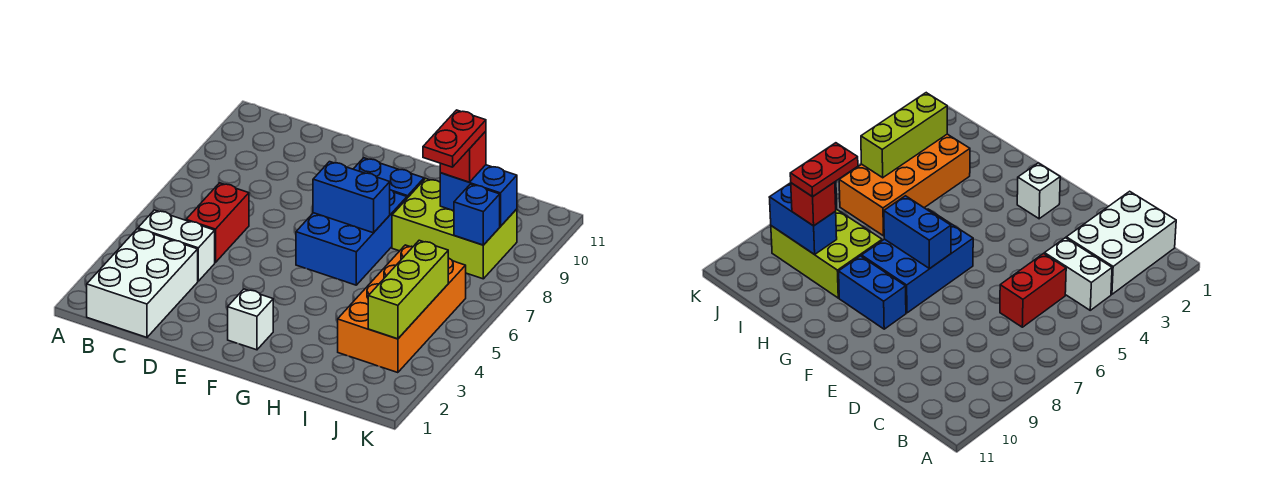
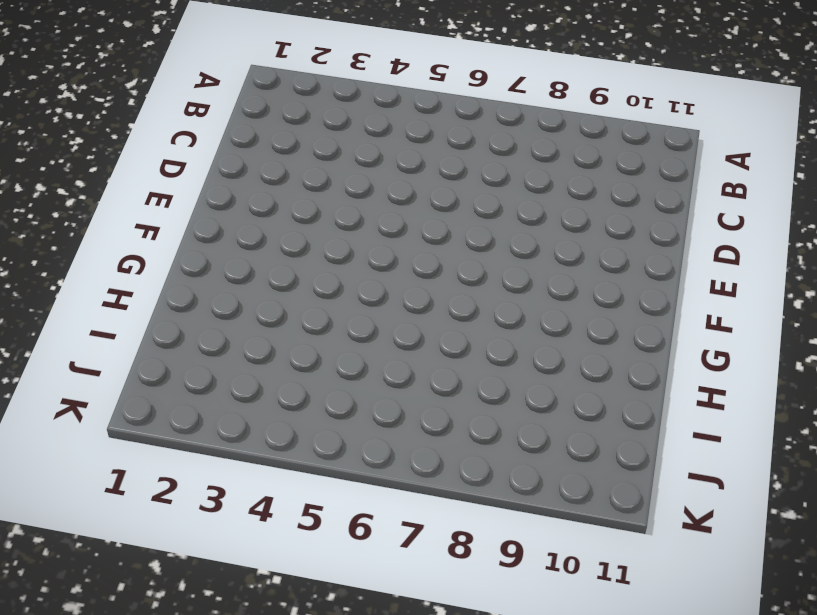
none -> white brick B1:C3 level 1
none -> white brick B4:C4 level 1
none -> red brick C5:C6 level 1

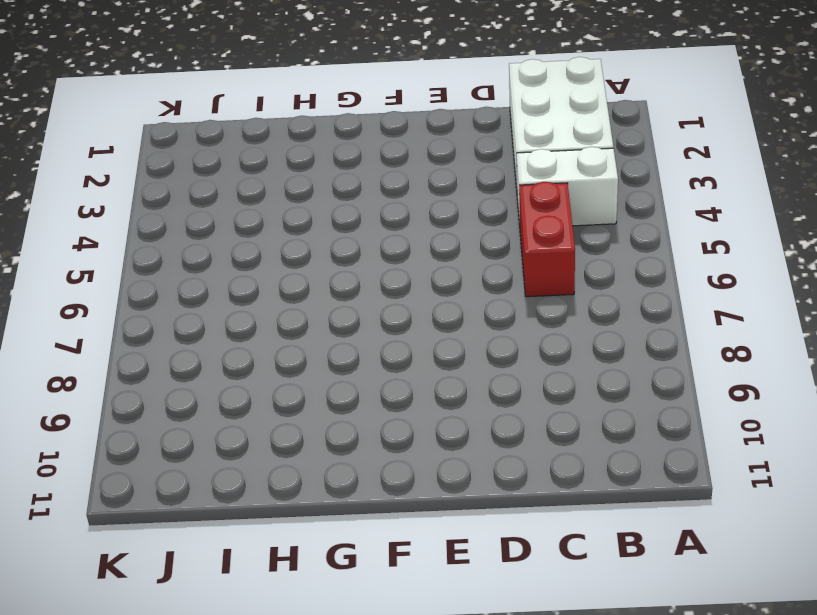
none -> white brick F2 level 1
none -> blue brick F6:G8 level 1
none -> blue brick F9:G9 level 1

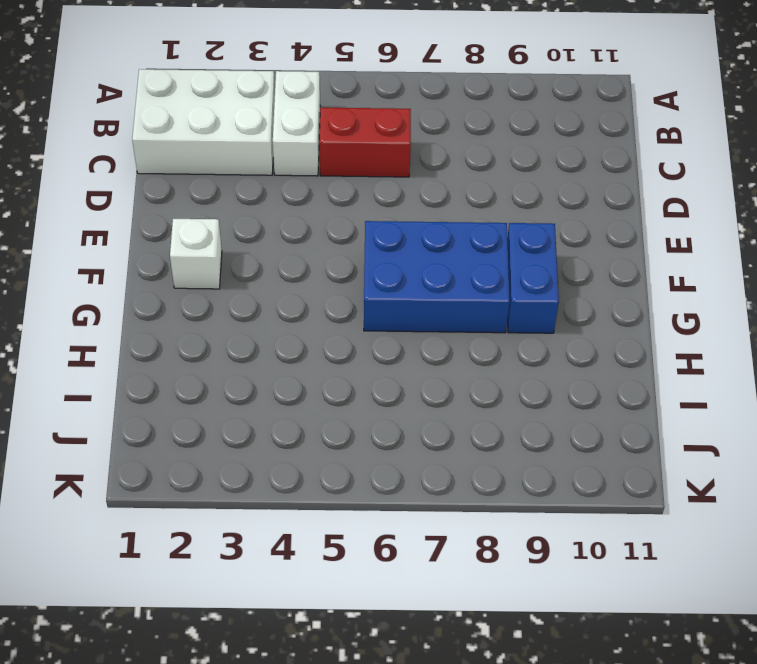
none -> lime brick H8:J9 level 1
none -> orange brick I3:J6 level 1
none -> blue brick F7:G7 level 2

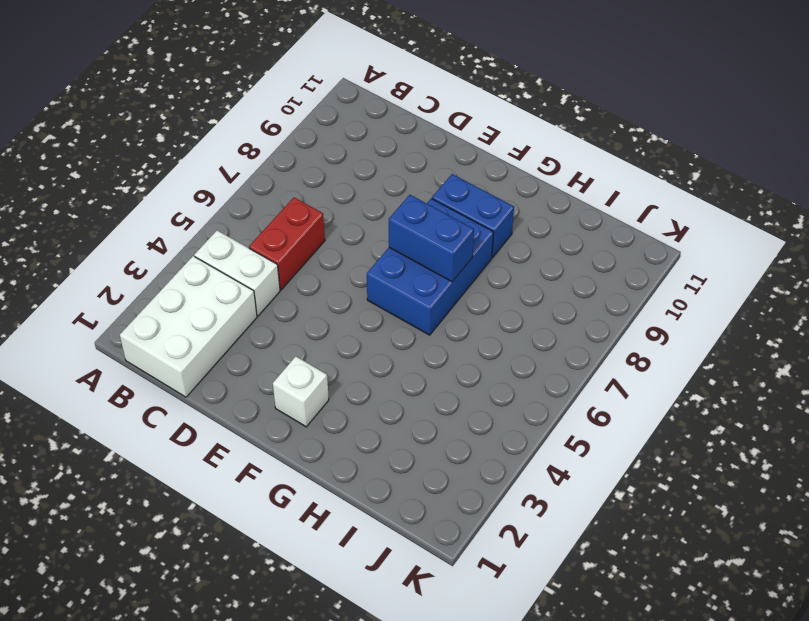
none -> lime brick H8:J9 level 1
none -> orange brick I3:J6 level 1
none -> blue brick I9:J9 level 2

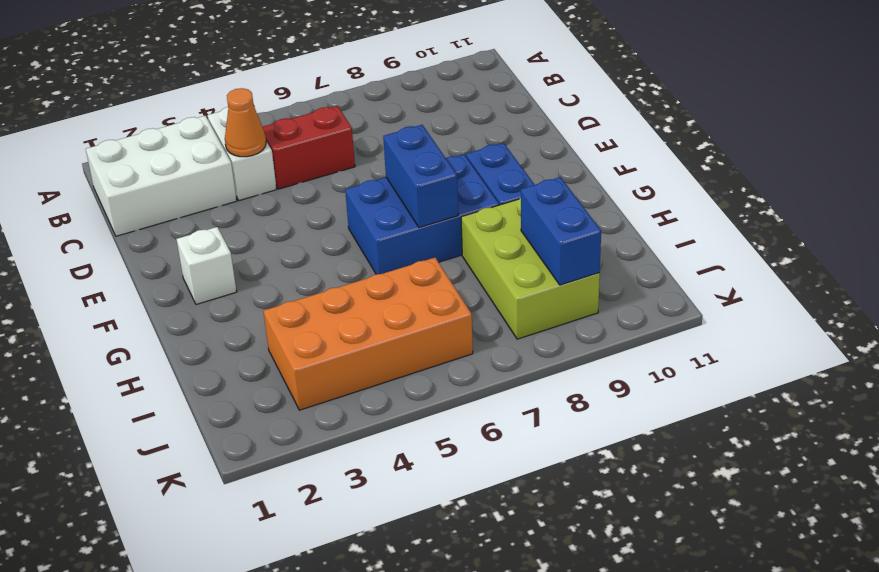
orange cone C4 level 2 -> none
none -> lime brick J3:J5 level 2
none -> blue brick J8 level 2
none -> red brick I9 level 3

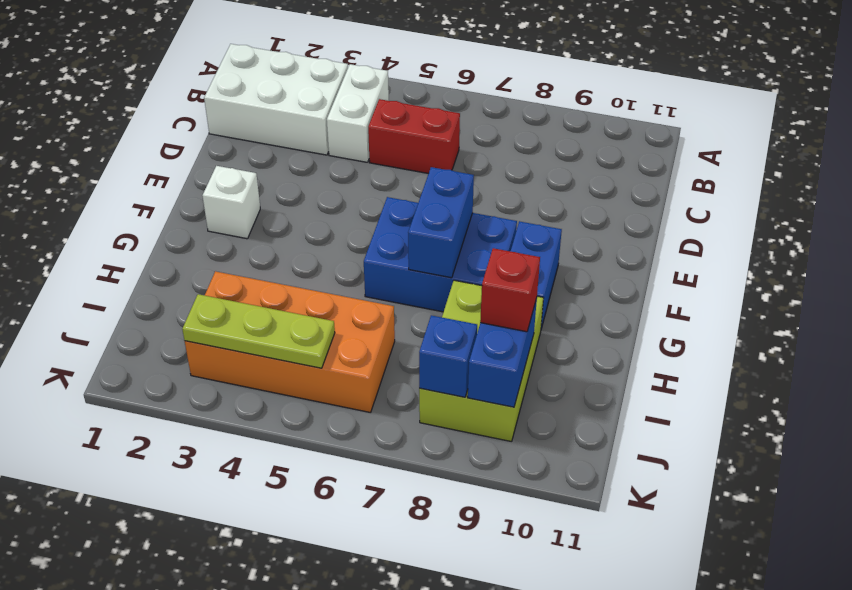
lime plate J3:J5 level 2 -> lime brick J3:J5 level 2
none -> red plate I8:I9 level 4

